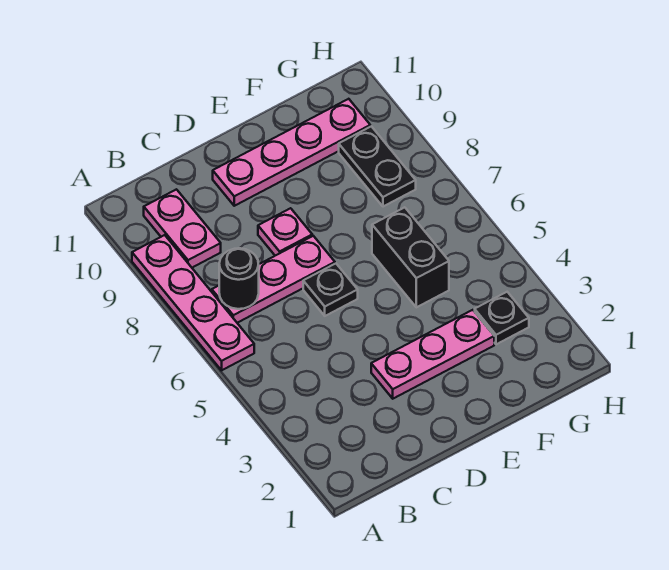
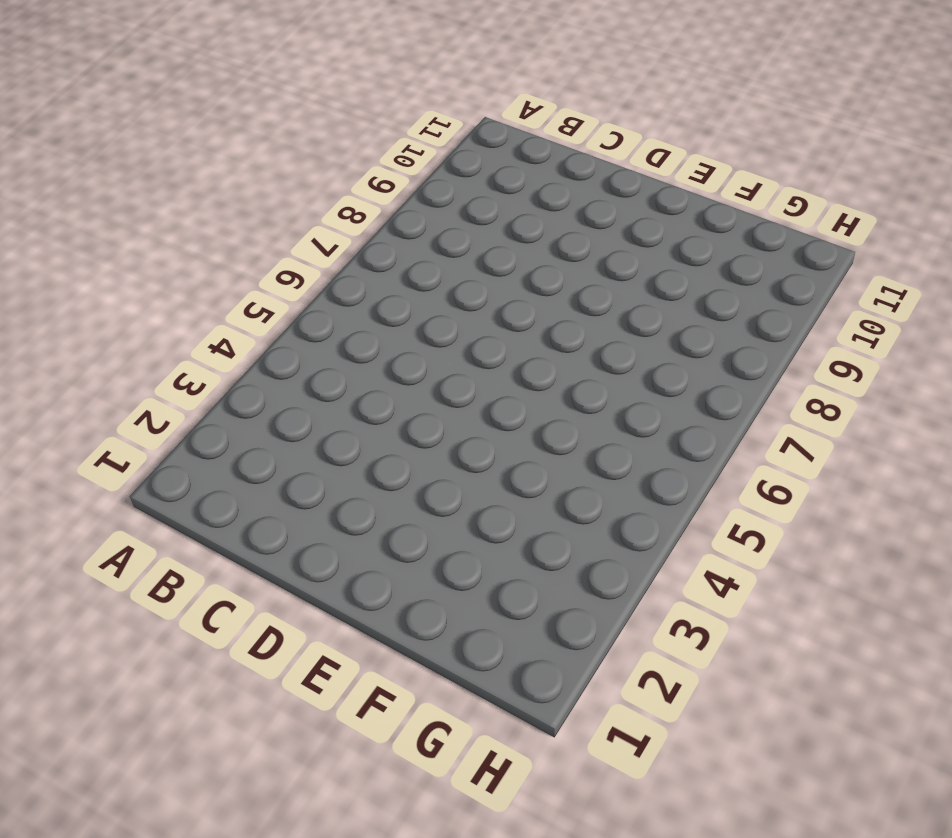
none -> pink plate A6:A9 level 1
none -> pink plate B7:D7 level 1

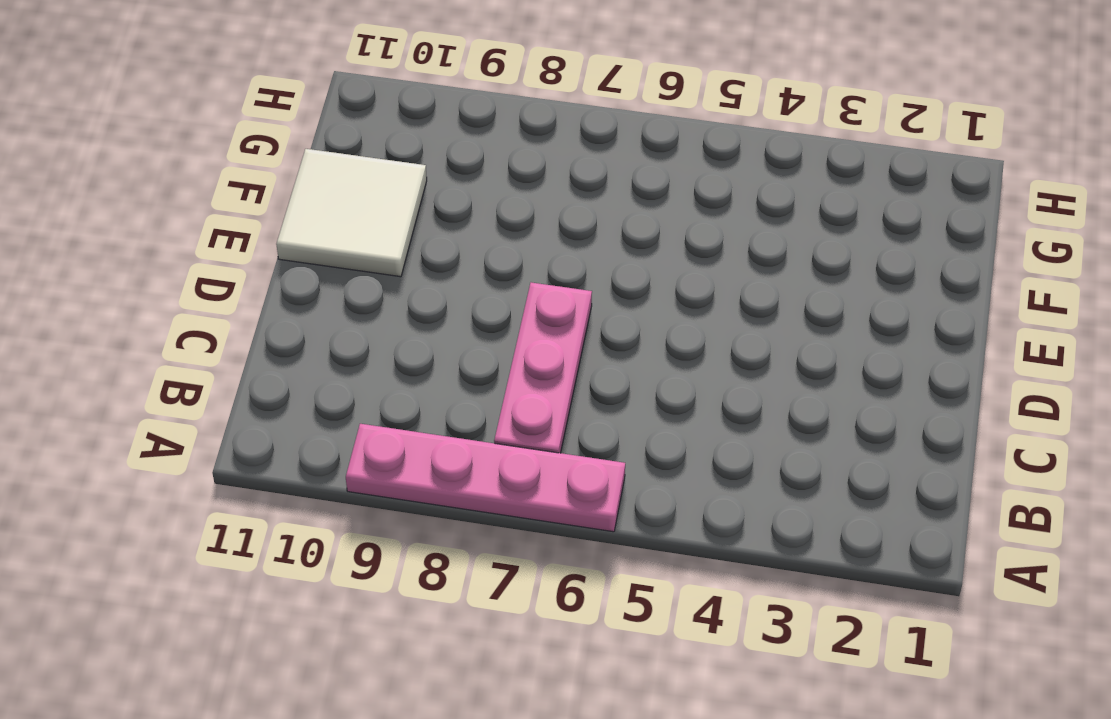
white tile E10:F11 level 1 -> pink plate D10:G10 level 1
none -> pink plate B9:B10 level 1
none -> pink plate D3:F3 level 1

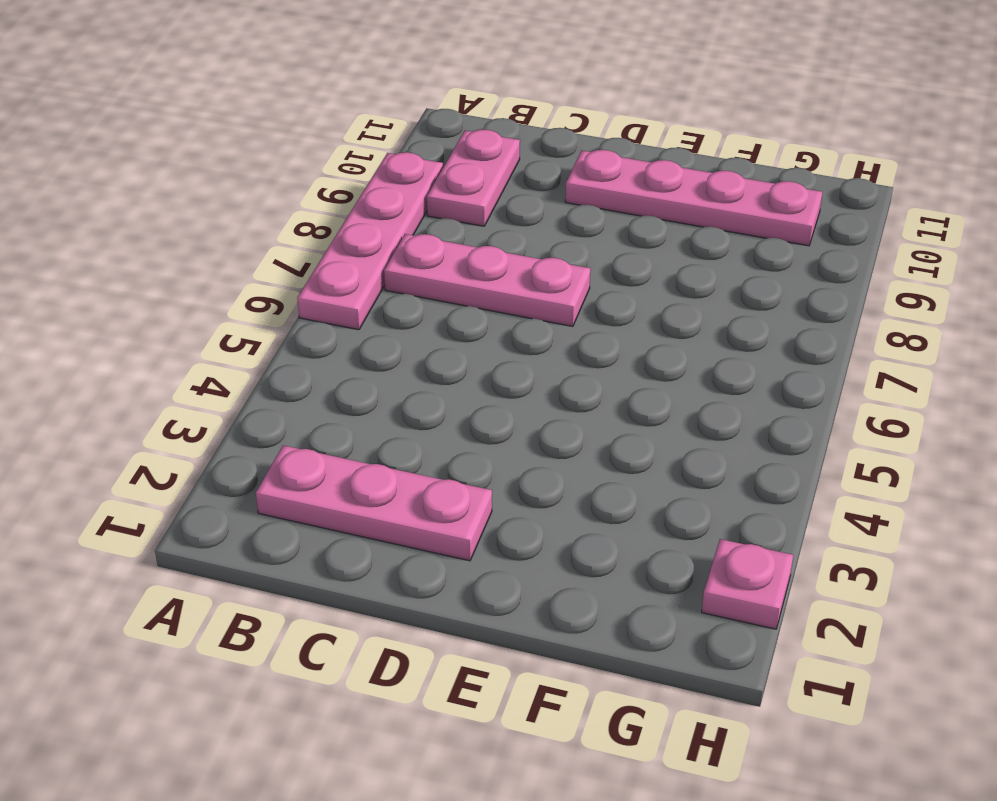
pink plate B2:D2 level 1 -> pink plate D3:F3 level 1
pink plate H2 level 1 -> pink plate D8 level 1
none -> black plate D6 level 1
none -> black brick F5:F6 level 1

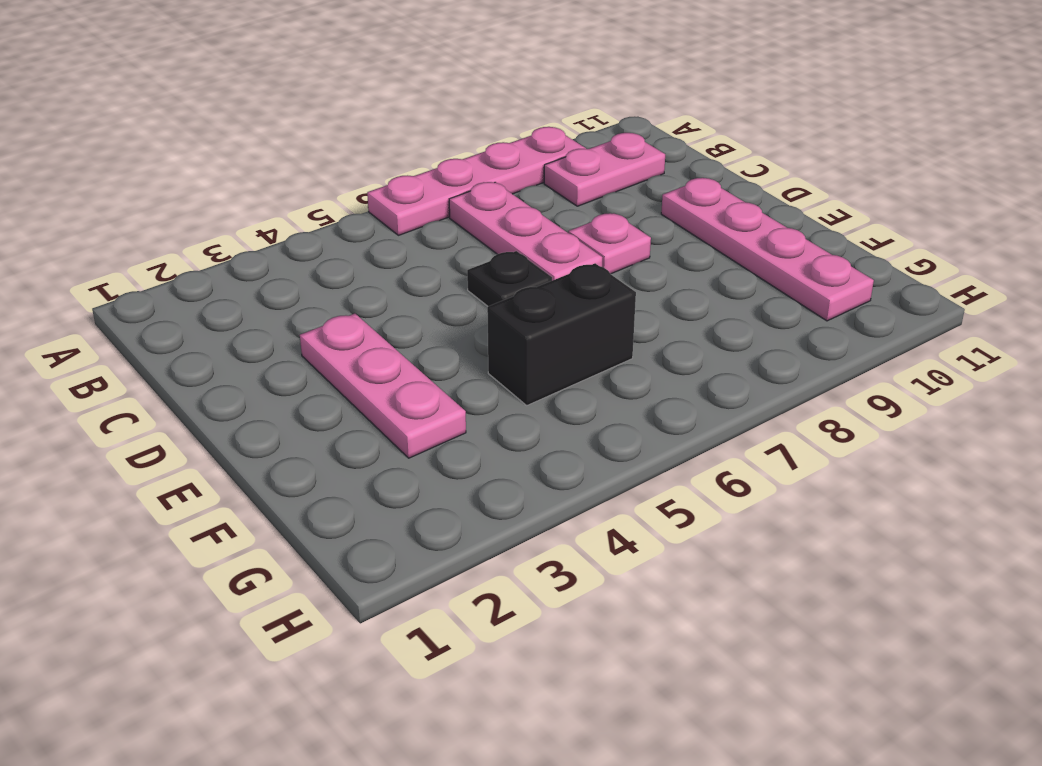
none -> black plate G3 level 1
none -> black plate G8:G9 level 1

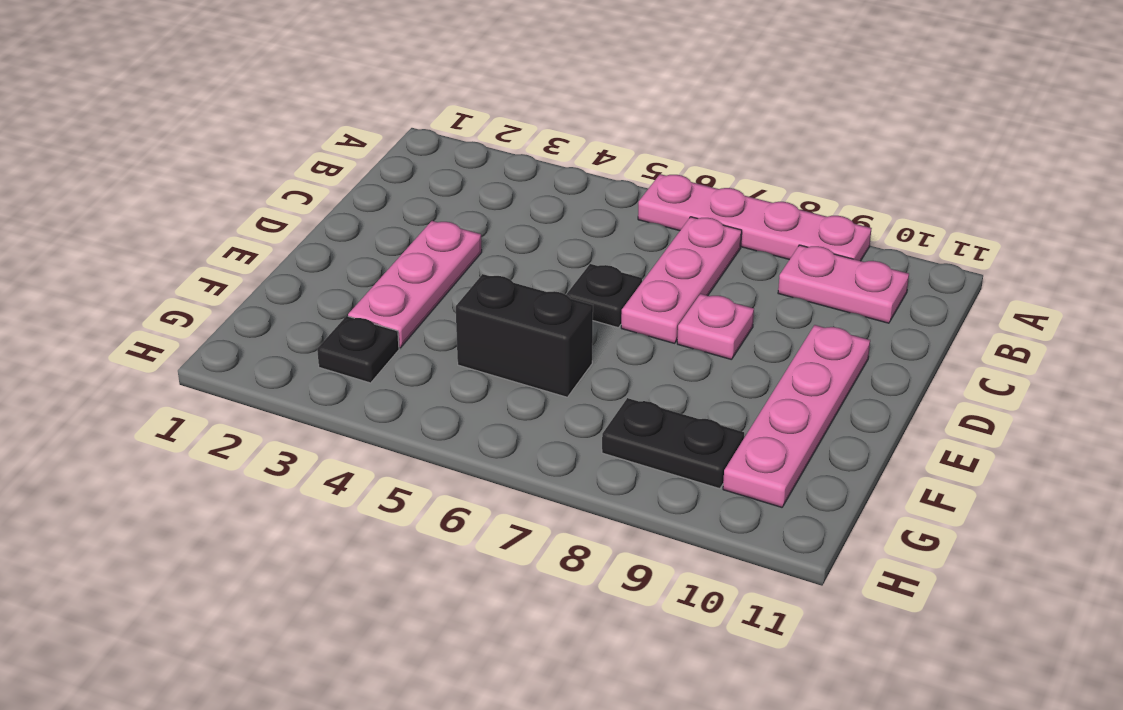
none -> black round brick B7 level 2

